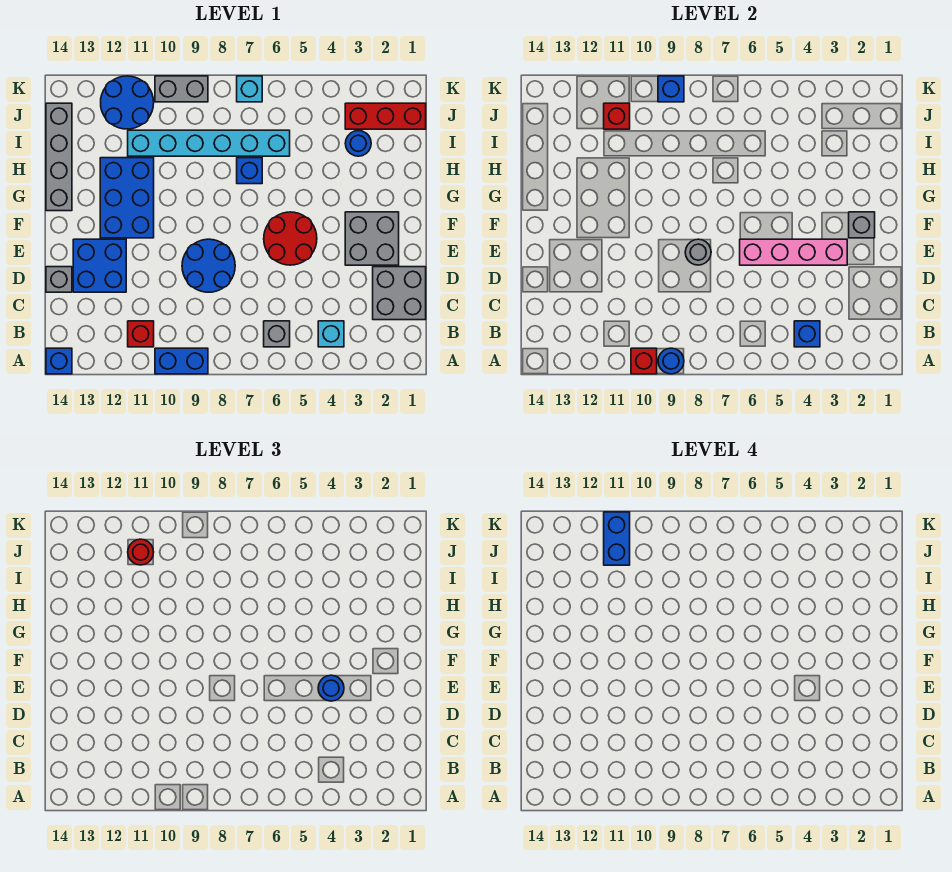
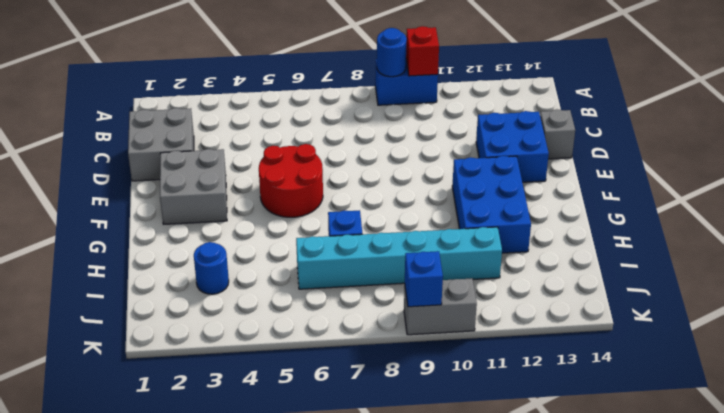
none -> blue brick A14 level 1
none -> cyan brick B4 level 1
none -> grey brick B6 level 1
none -> red brick B11 level 1

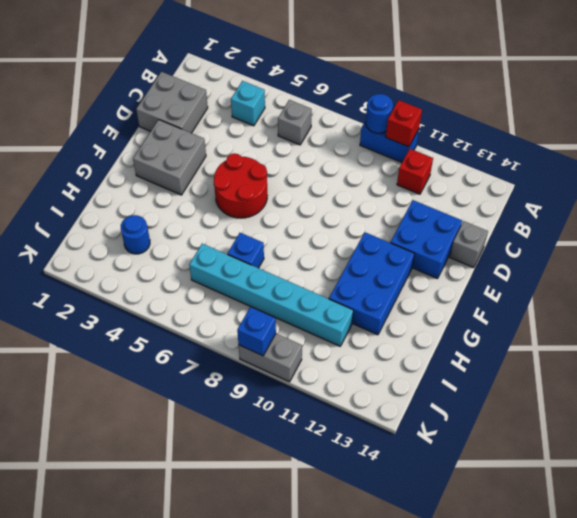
none -> blue brick A14 level 1
none -> blue round brick D8:E9 level 1
none -> grey brick G14:J14 level 1
none -> red brick J1:J3 level 1

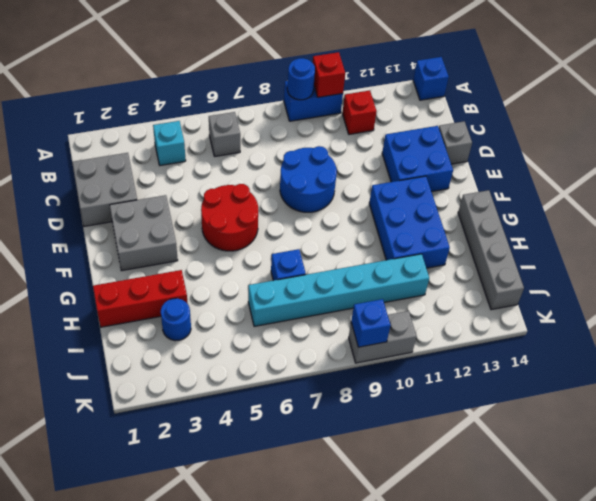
red brick H1:H3 level 1 -> red brick J1:J3 level 1
none -> blue round brick J11:K12 level 1
none -> cyan brick K7 level 1
none -> blue brick B4 level 2
none -> pink brick E3:E6 level 2

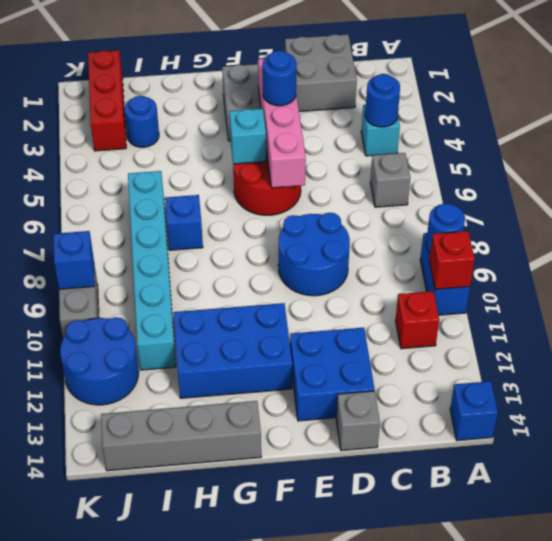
blue round brick B4 level 2 -> blue brick B4 level 2
cyan brick F5 level 2 -> cyan brick K7 level 1
none -> grey round brick E8 level 2
none -> grey brick F2 level 2
none -> red brick J11 level 2
none -> red round brick J11 level 3

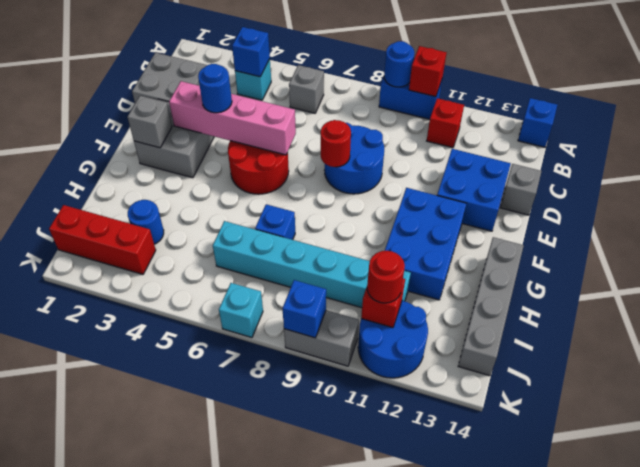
red round brick E8 level 2 -> grey round brick E8 level 2
none -> blue brick J11:K11 level 4

